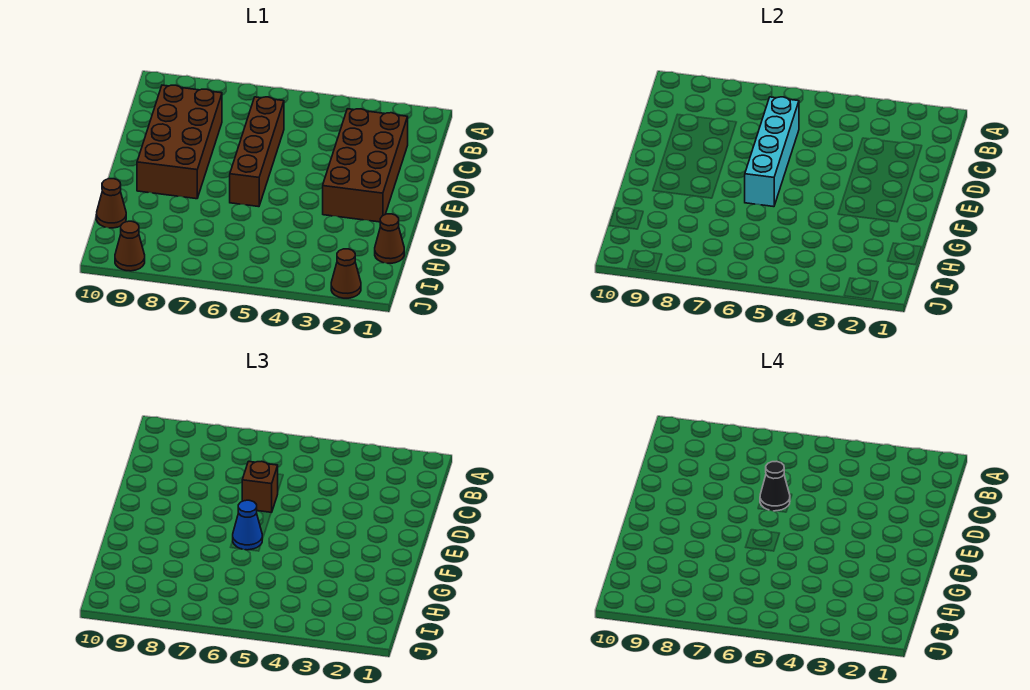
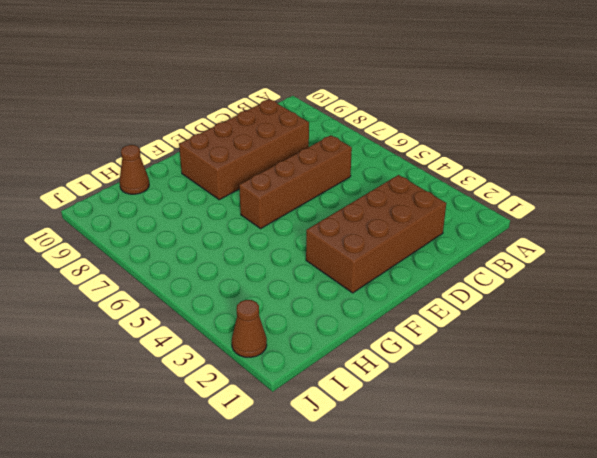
none -> brown cone H1 level 1
none -> brown cone J9 level 1

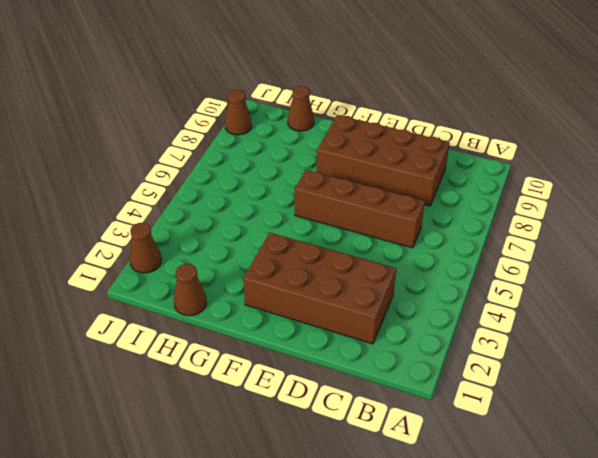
none -> cyan brick C6:F6 level 2
none -> brown brick D6 level 3

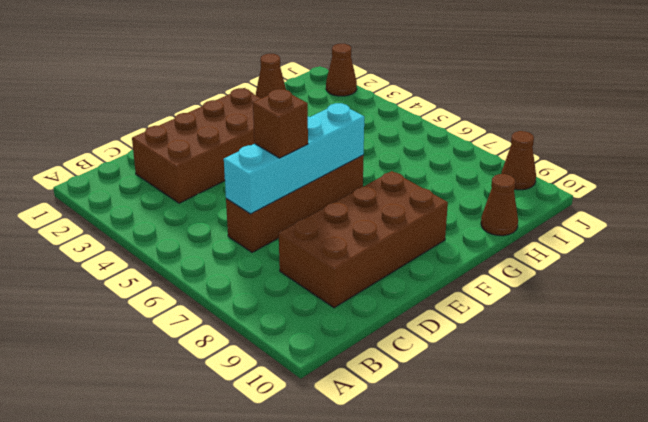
none -> blue cone F6 level 3
none -> black cone D6 level 4

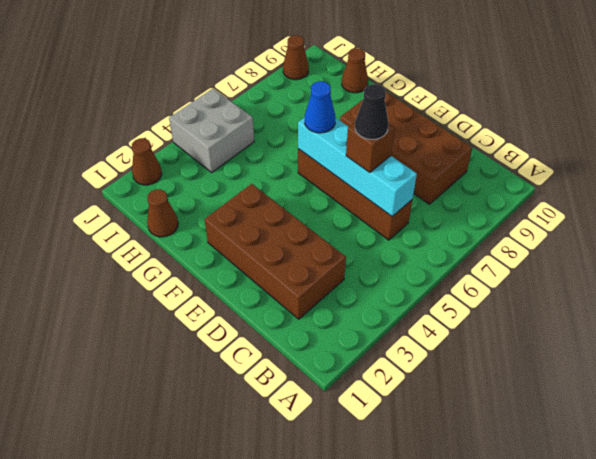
grey brick I4:J5 level 1 -> none

